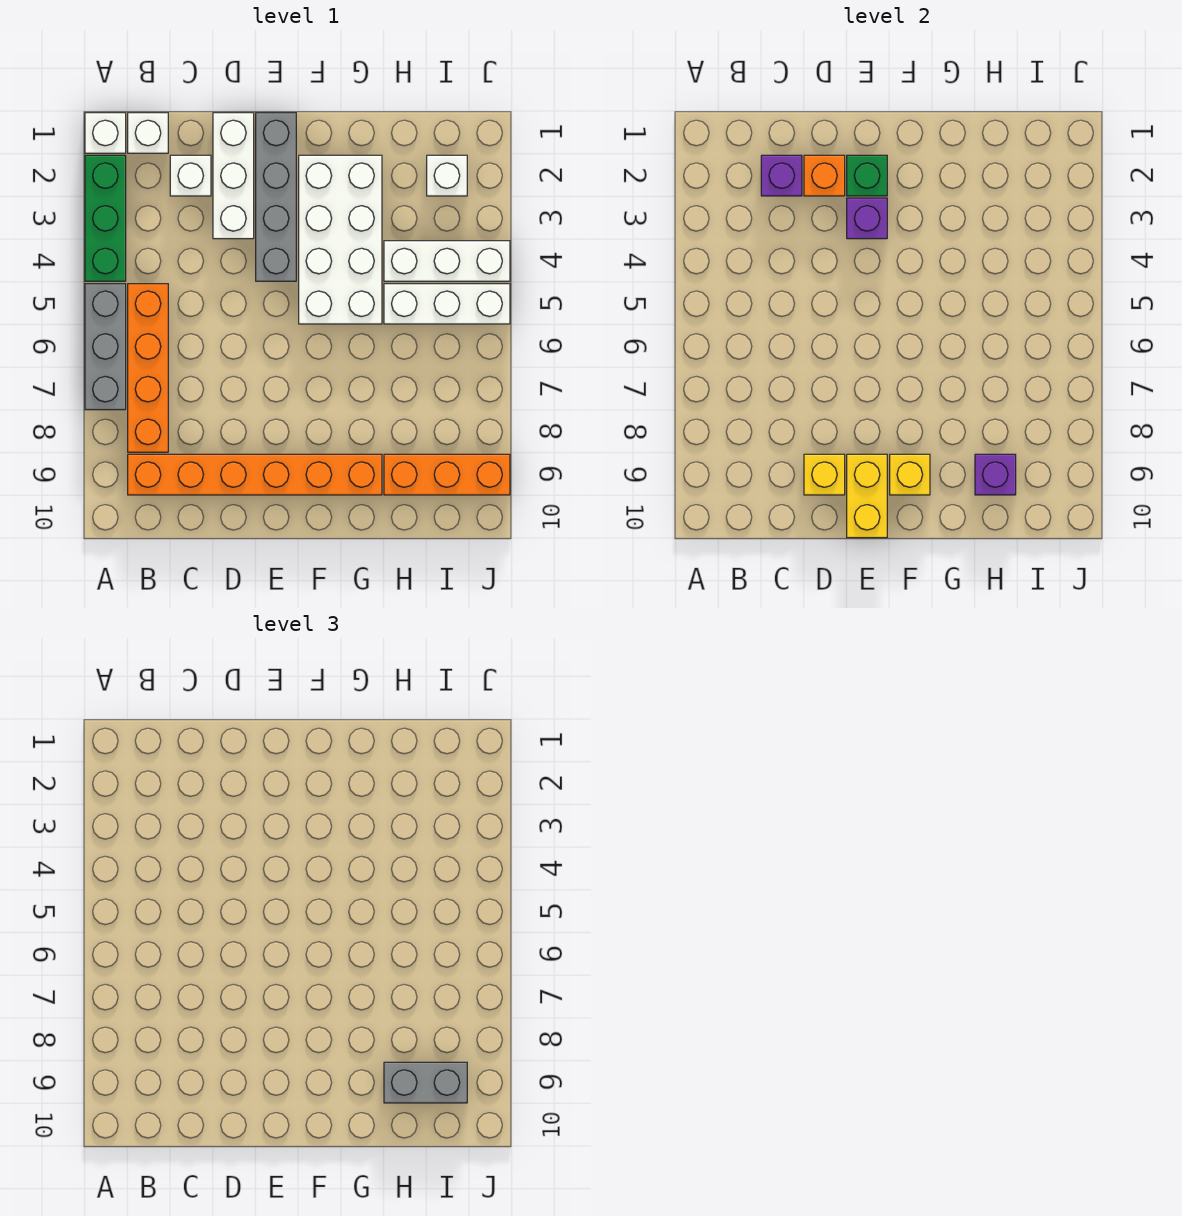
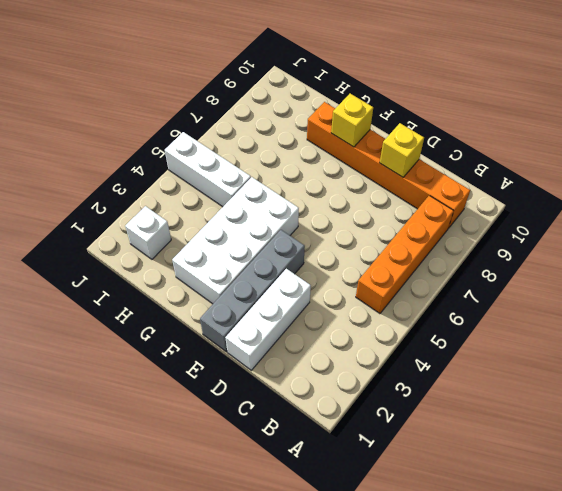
none -> white brick A1 level 1
none -> green brick A2:A4 level 1
none -> grey brick A5:A7 level 1

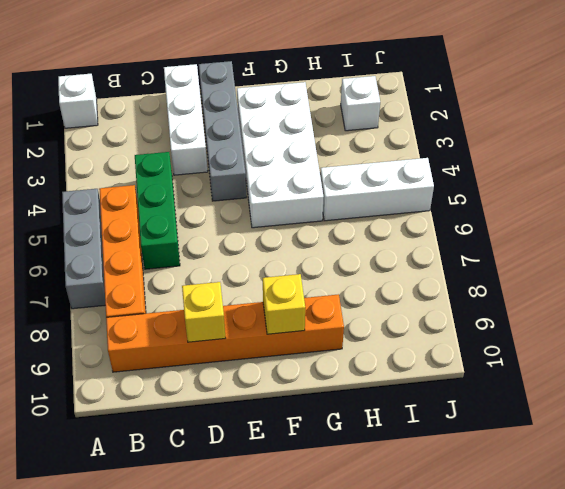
green brick C4:C6 level 1 -> green brick A2:A4 level 1
none -> white brick B1 level 1
none -> white brick C2 level 1
none -> white brick H4:J4 level 1

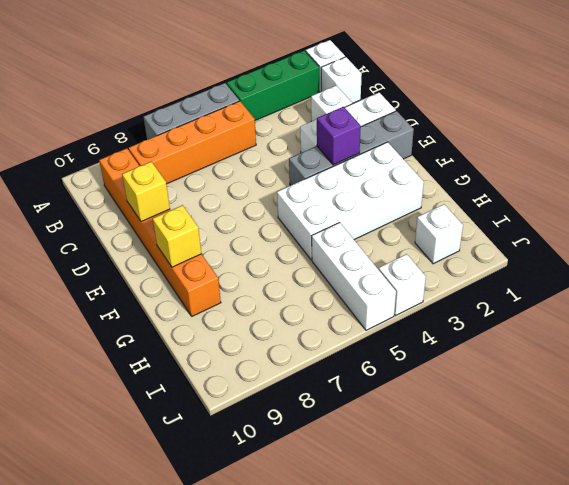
white brick J4 level 1 -> white brick H4:J4 level 1
none -> orange brick H9:J9 level 1
none -> purple brick C2 level 2
none -> orange brick D2 level 2

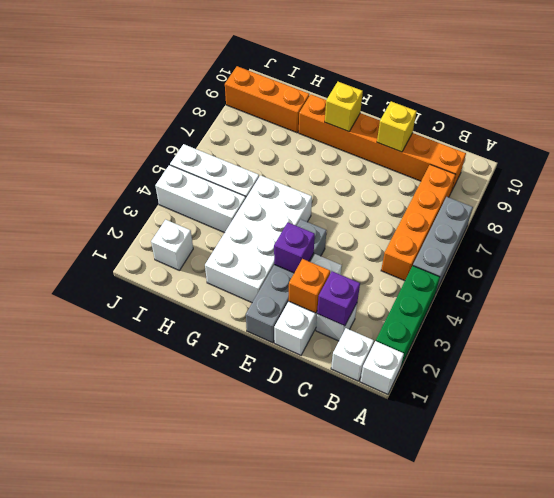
none -> green brick E2 level 2
none -> yellow brick E9:E10 level 2
none -> purple brick H9 level 2

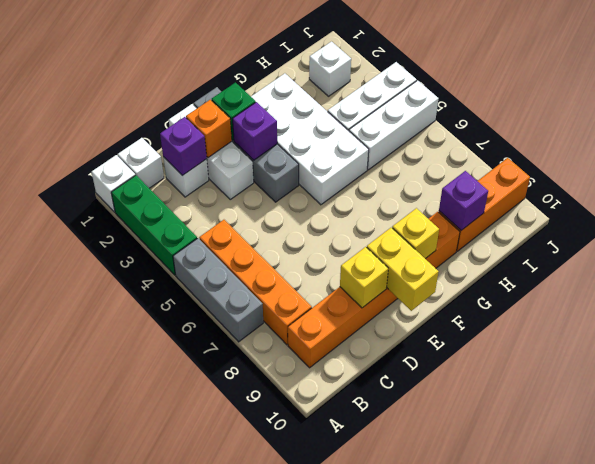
none -> grey brick H9:I9 level 3

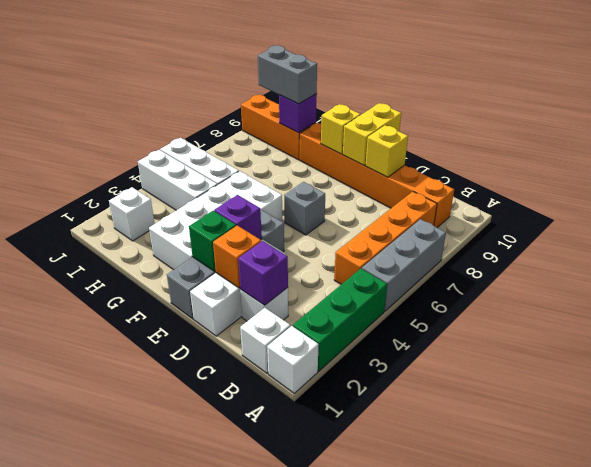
grey brick E6 level 1 -> none

